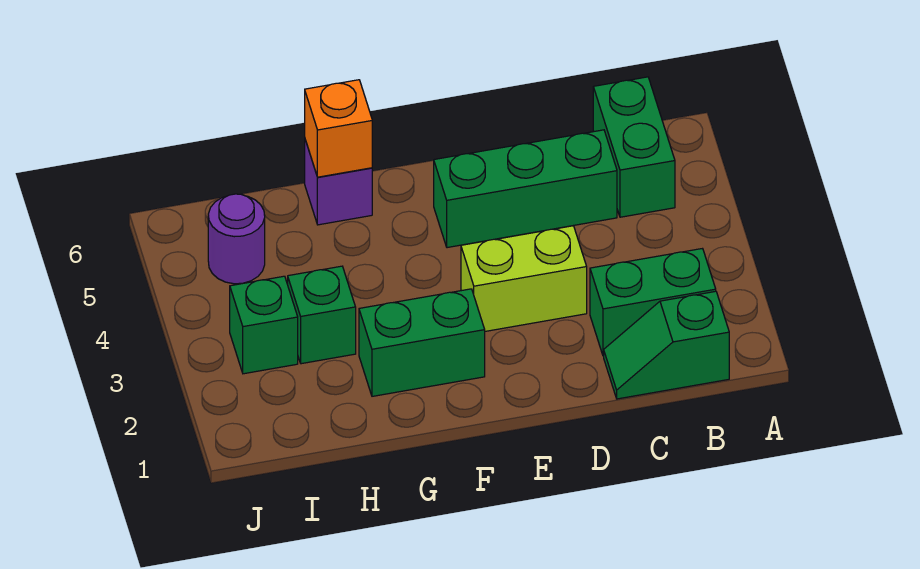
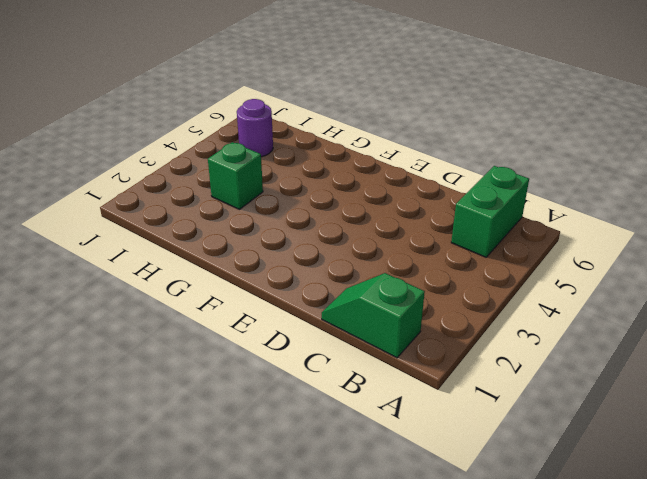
none -> green brick B2:C2 level 1
none -> green brick C5:E5 level 1

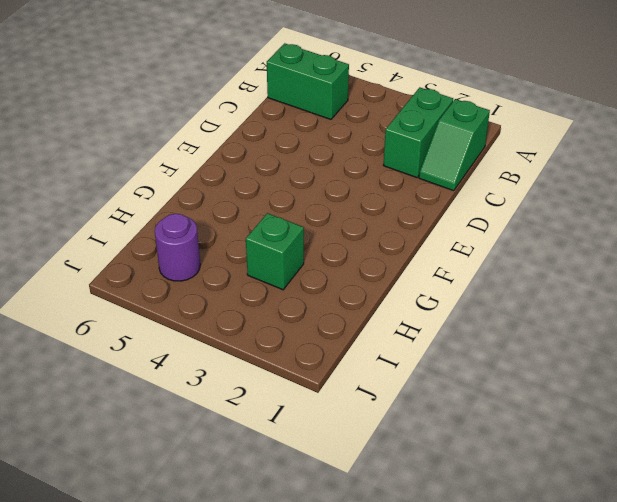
none -> green brick C5:E5 level 1
none -> lime brick D3:E3 level 1

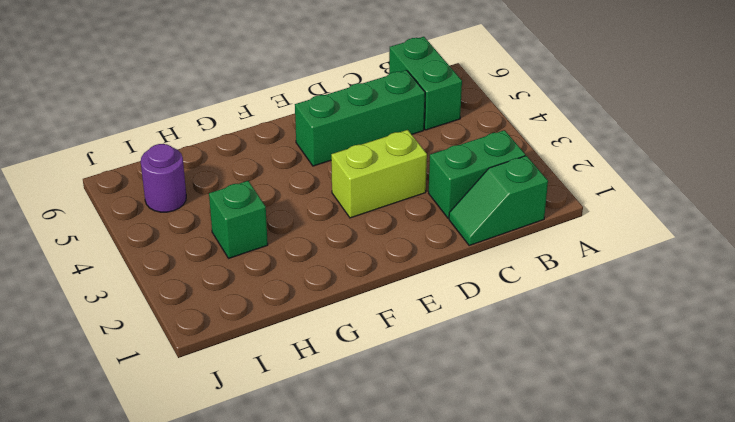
none -> green brick F2:G2 level 1
none -> purple brick G6 level 1

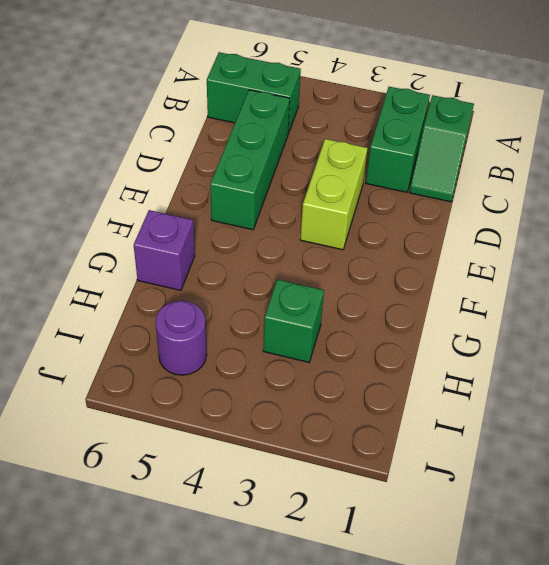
none -> green brick F2:G2 level 1
none -> green brick I3 level 1

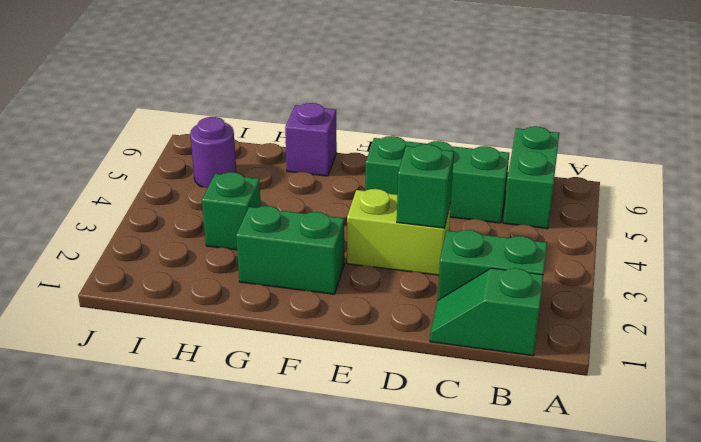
green brick D3 level 2 -> green brick I3 level 1
none -> orange brick G6 level 2

